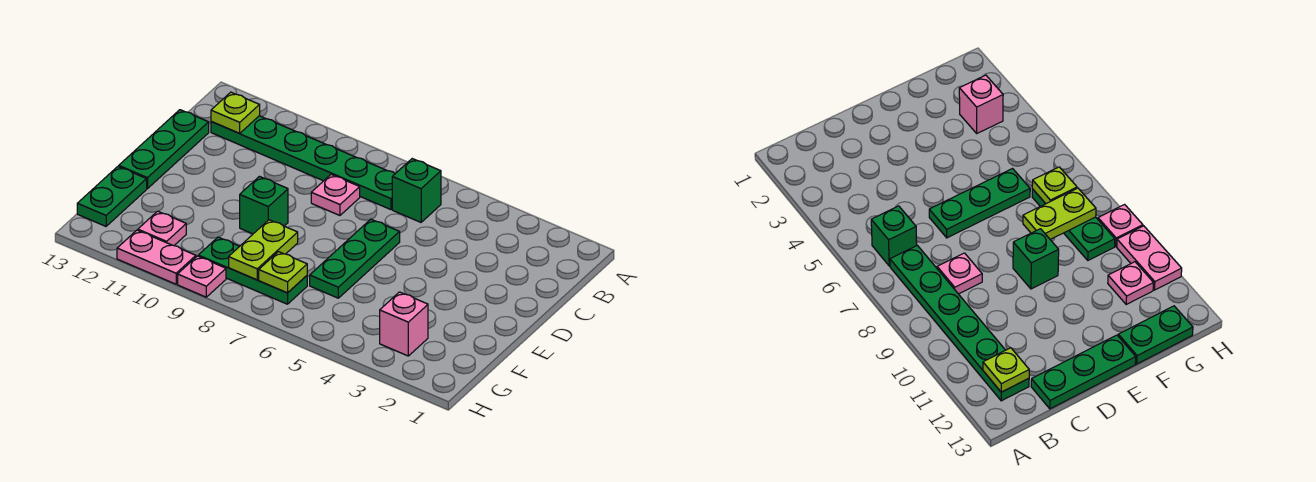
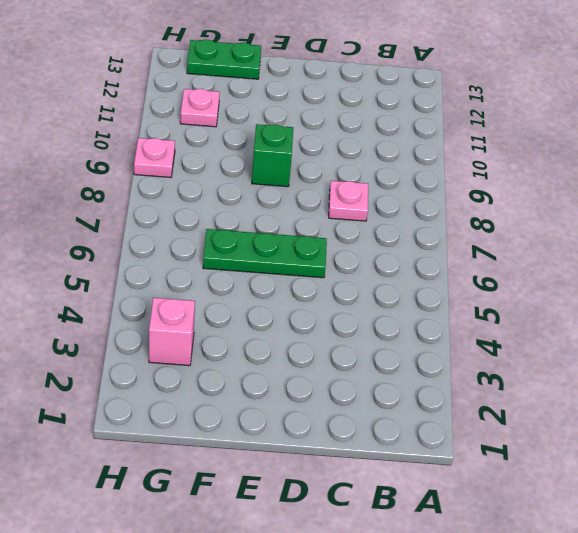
none -> green brick B6 level 1
none -> green plate B7:B12 level 1
none -> green plate C13:E13 level 1

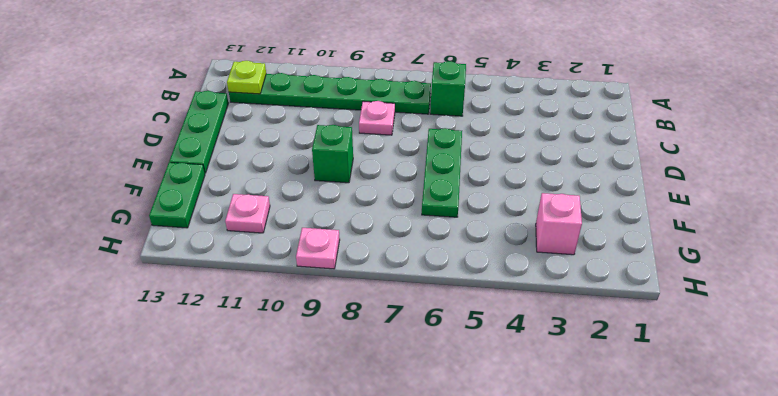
none -> green plate G7:G9 level 1
none -> pink plate H10:H11 level 1
none -> lime plate F8:G8 level 2

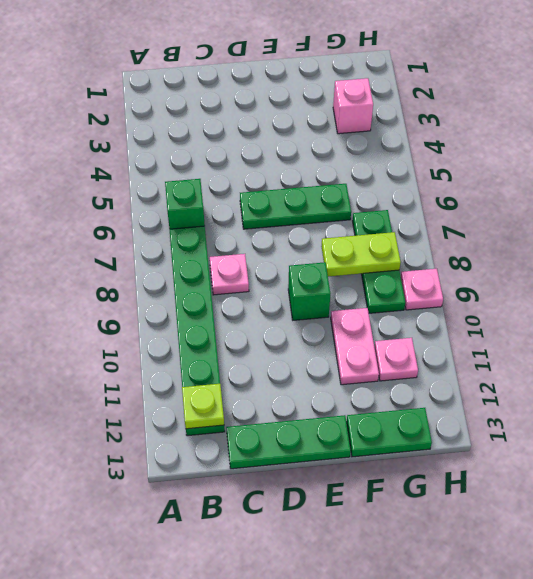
pink plate F10:F11 level 1 -> pink plate H10:H11 level 1
none -> lime plate G7 level 2

